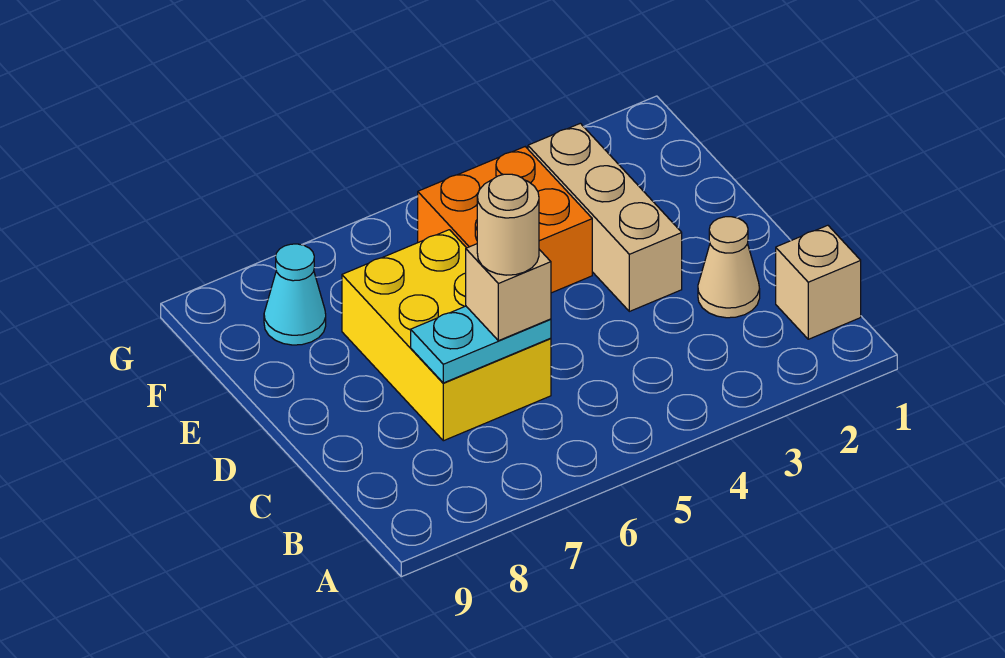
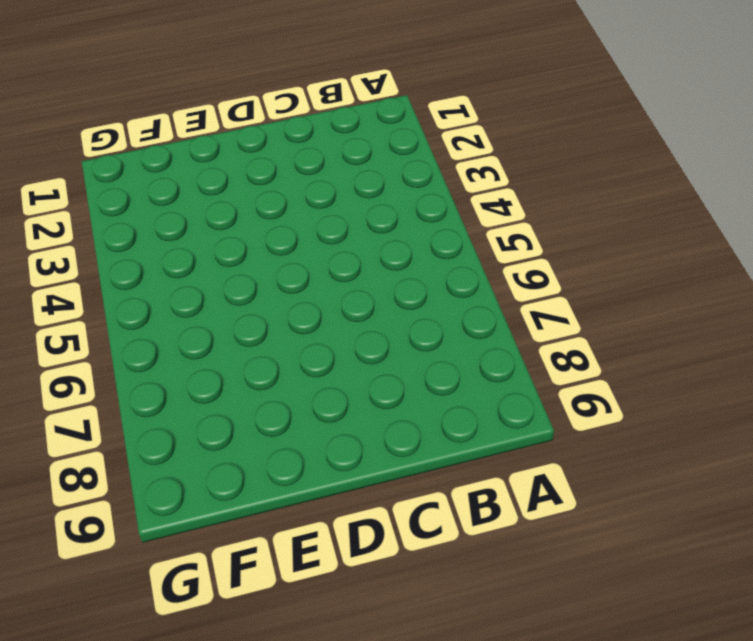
none -> tan brick B1 level 1
none -> tan cone C2 level 1

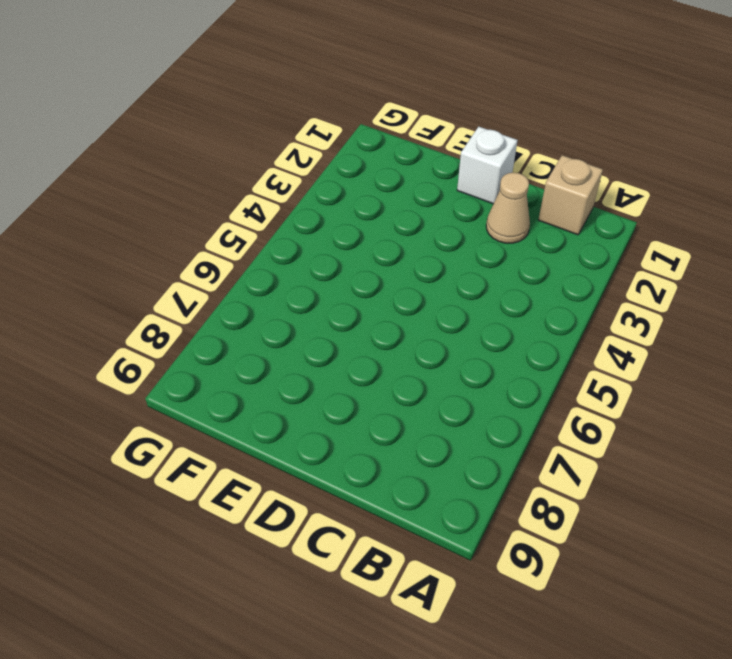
white brick D1 level 1 -> none
none -> yellow brick C6:E7 level 1
none -> tan brick D3:F3 level 1

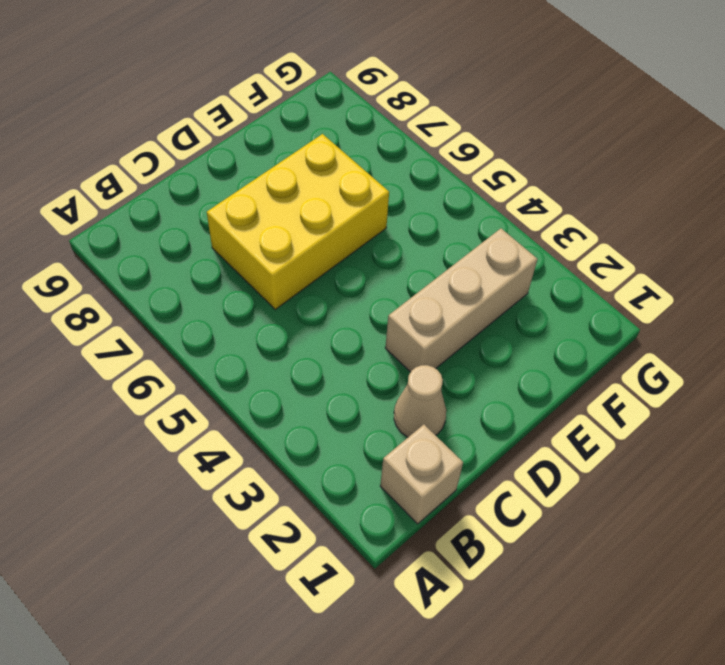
none -> orange brick E4:F5 level 1
none -> cyan cone F8 level 1

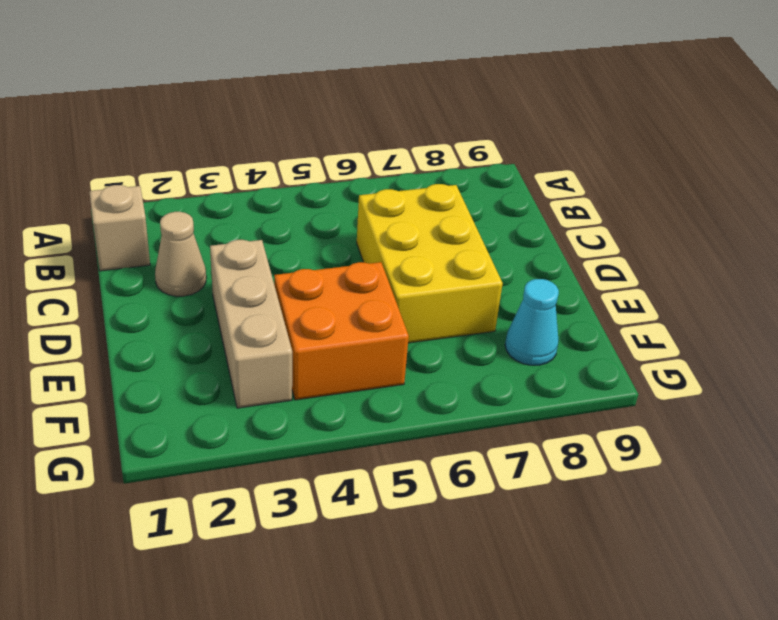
none -> cyan plate C6:C7 level 2
none -> tan brick C6 level 3

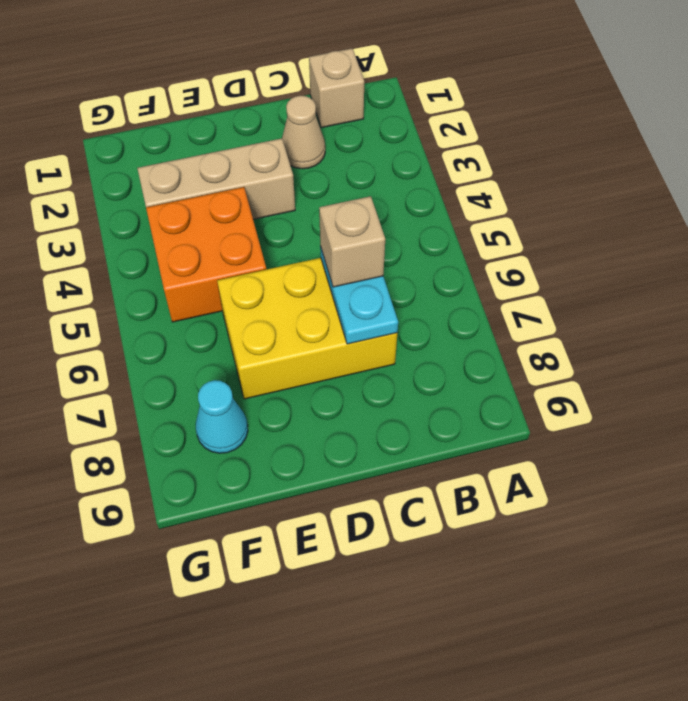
none -> tan round brick C6 level 4

